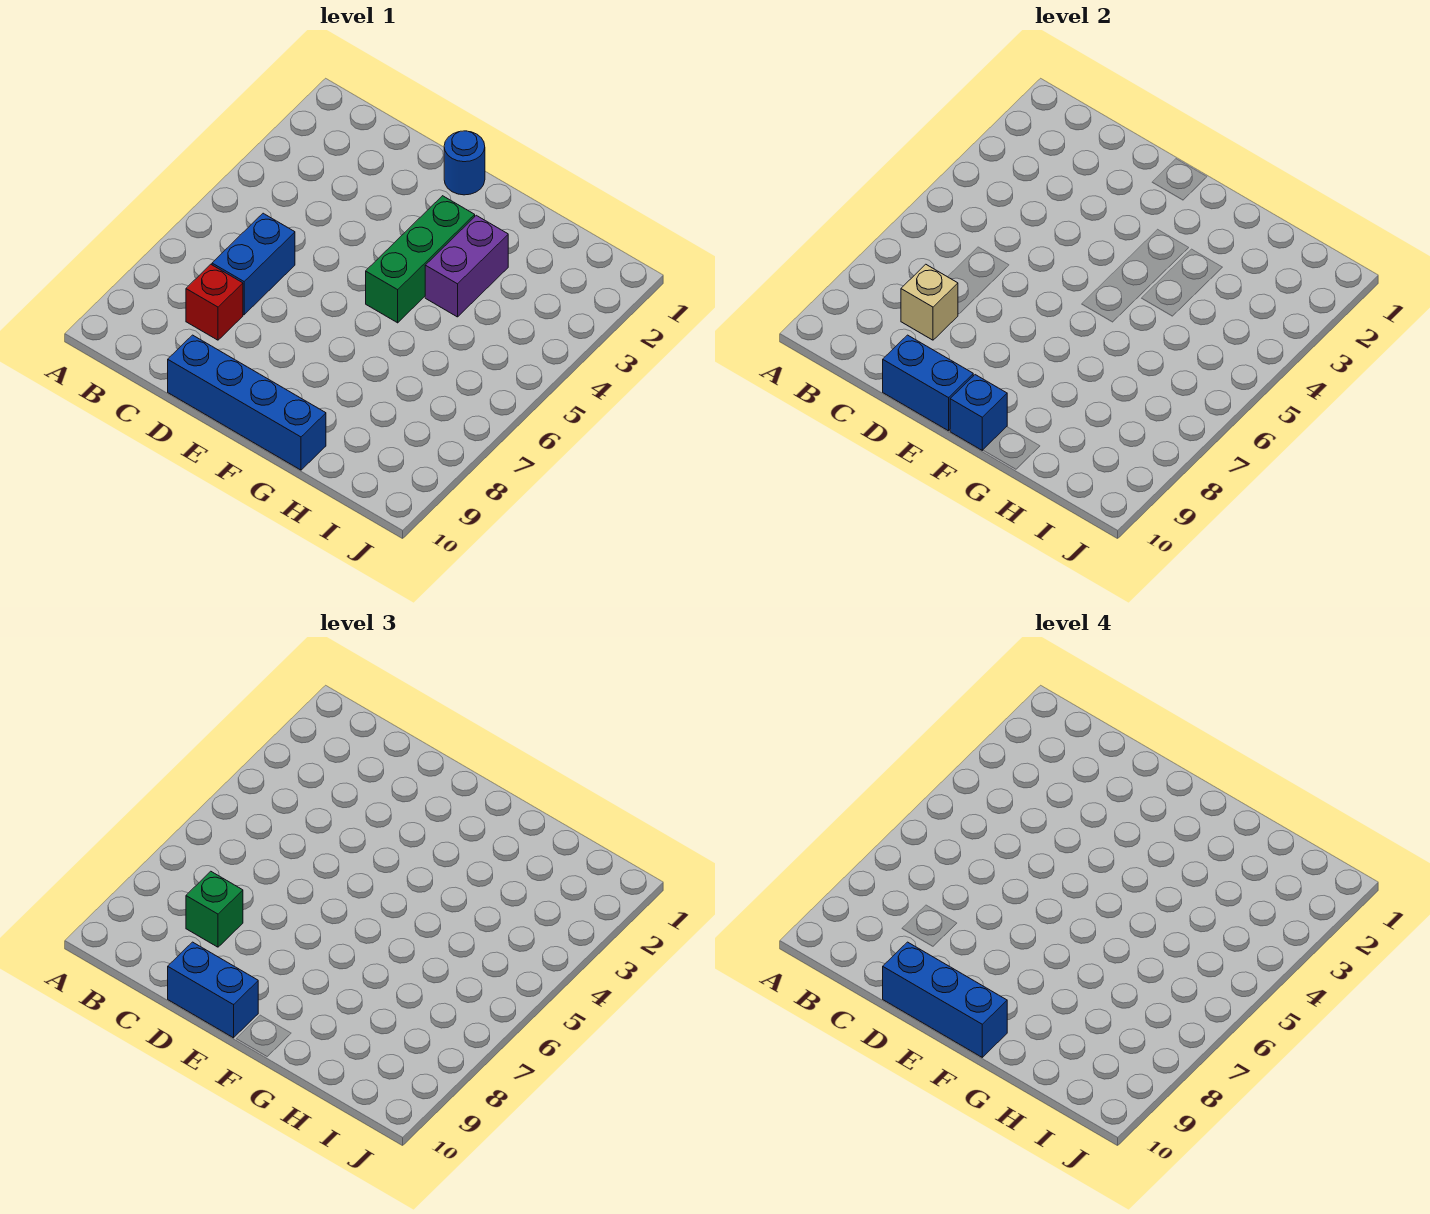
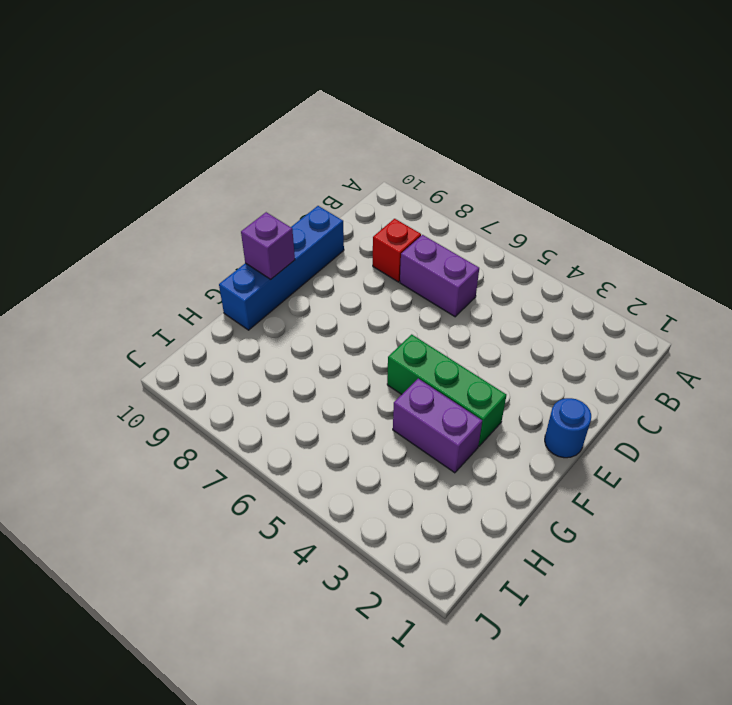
purple brick C6:C7 level 1 -> blue brick C6:C7 level 1
purple brick F10 level 2 -> blue brick F10 level 2
none -> tan brick C8 level 2
none -> blue brick D10:E10 level 2
none -> green brick C8 level 3

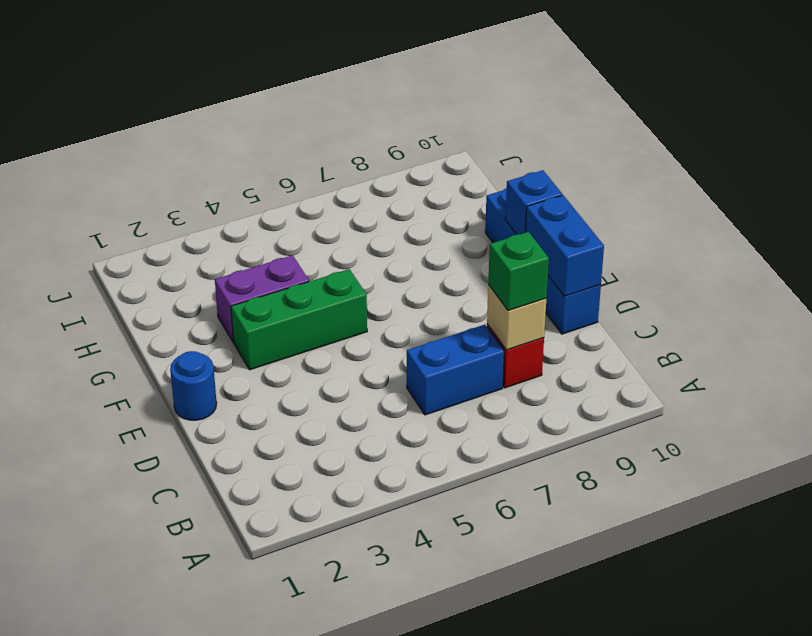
none -> blue brick D10:E10 level 3
none -> blue brick D10:F10 level 4

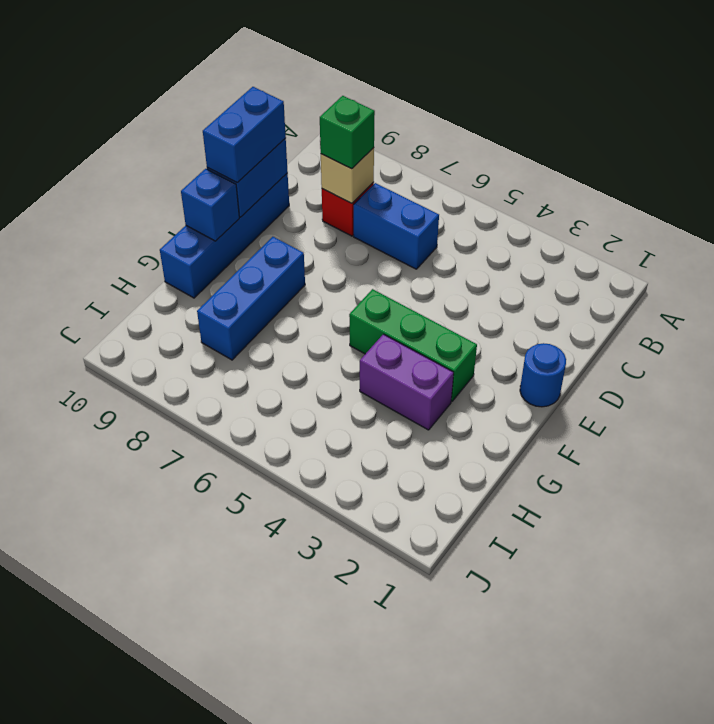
blue brick F8:H8 level 1 -> blue brick D10:F10 level 4

